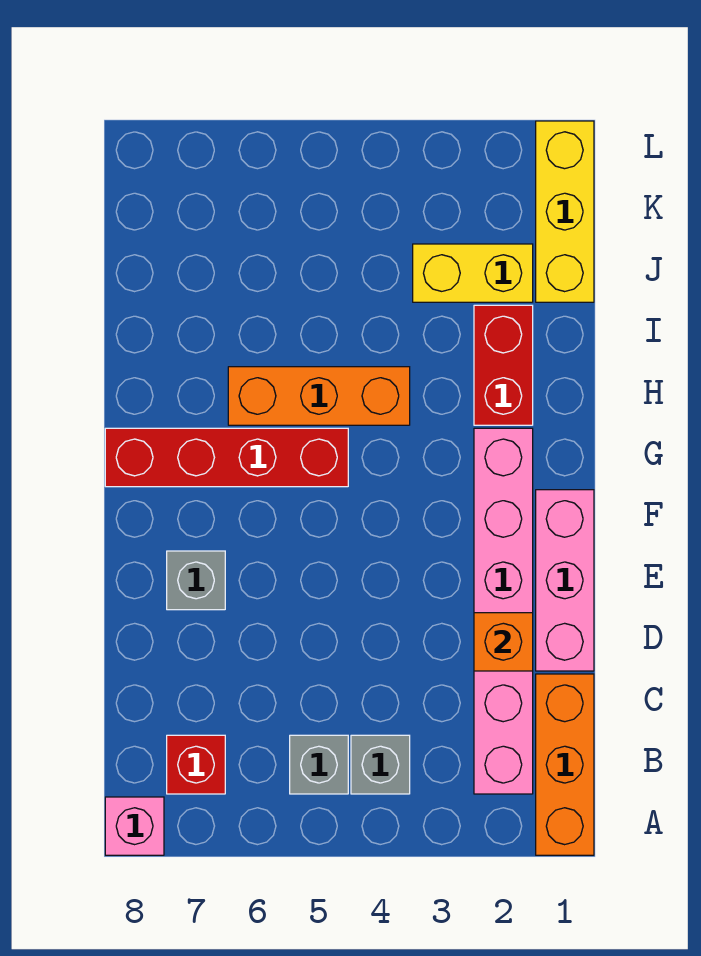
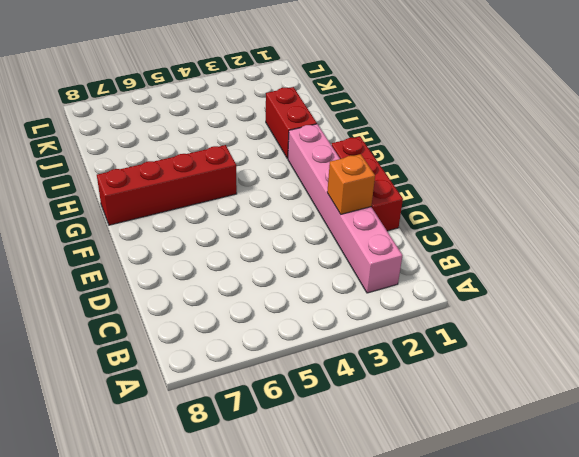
red brick D1:F1 level 1 -> pink brick D1:F1 level 1
none -> orange brick A1:C1 level 1
none -> pink brick A8 level 1
none -> grey brick B4 level 1

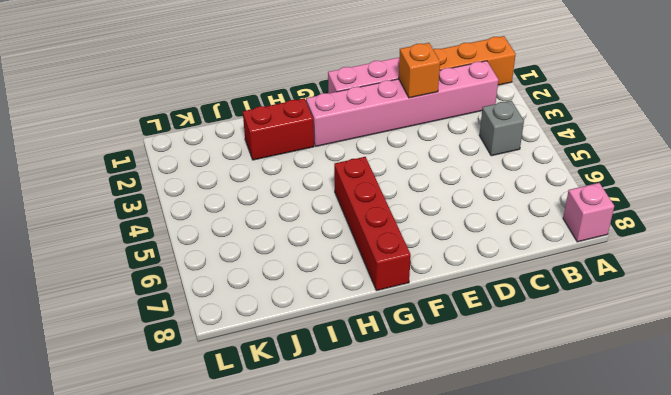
none -> grey brick B5 level 1
none -> red brick B7 level 1
none -> grey brick E7 level 1

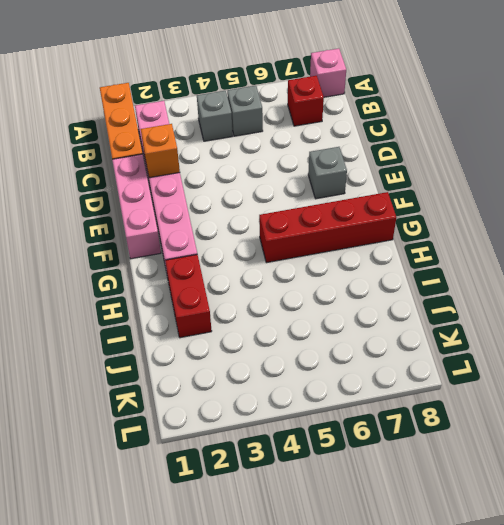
none -> orange brick H4:H6 level 1
none -> yellow brick J1:L1 level 1
none -> yellow brick J2:J3 level 1

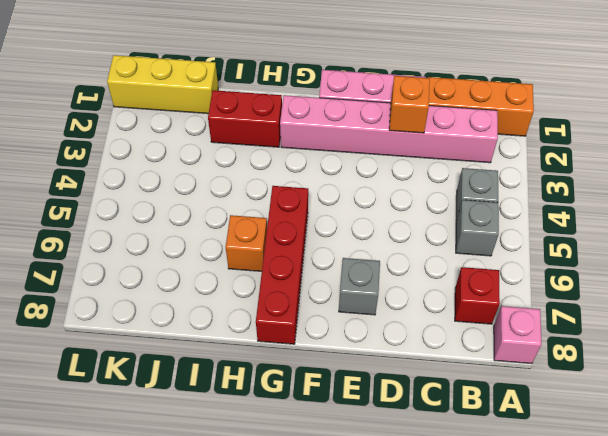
orange brick H6 level 1 -> orange brick H4:H6 level 1
none -> yellow brick J2:J3 level 1

